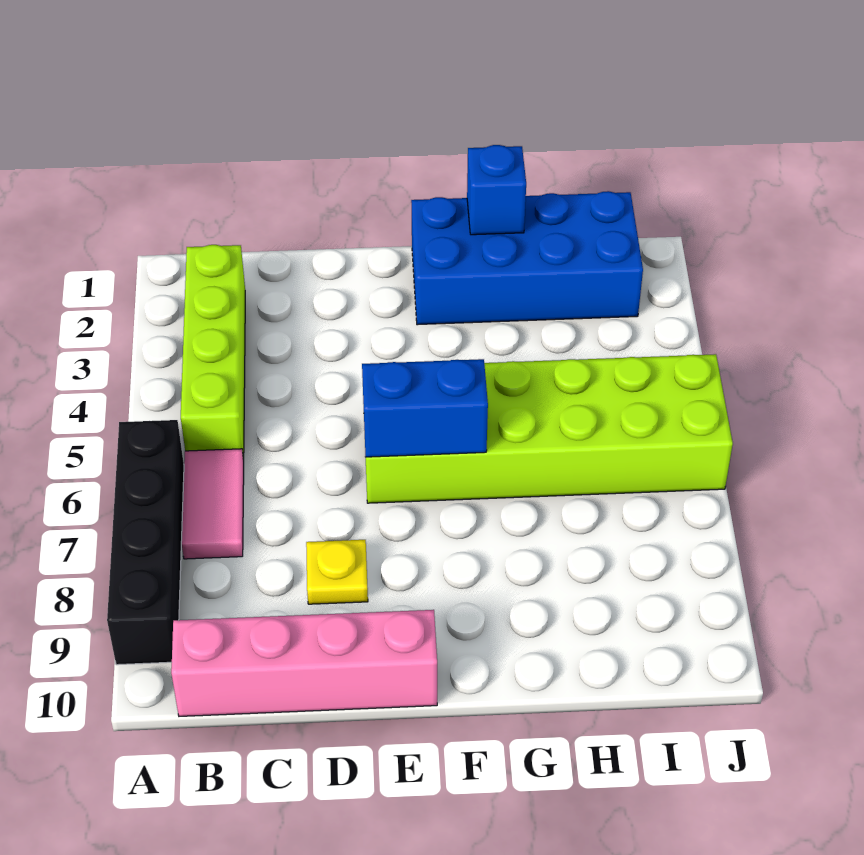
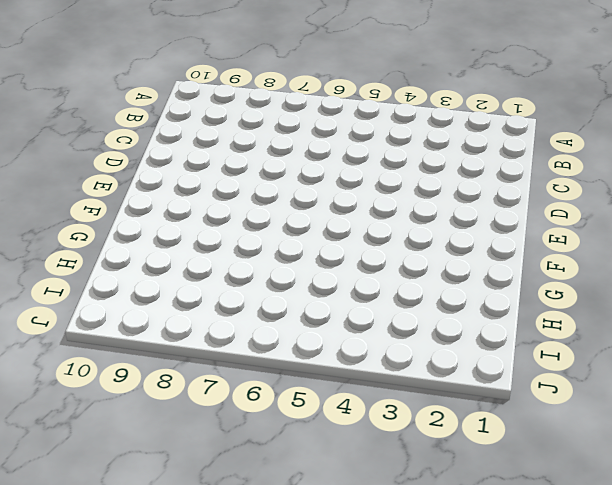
none -> black brick A6:A9 level 1
none -> lime brick B2:B5 level 1

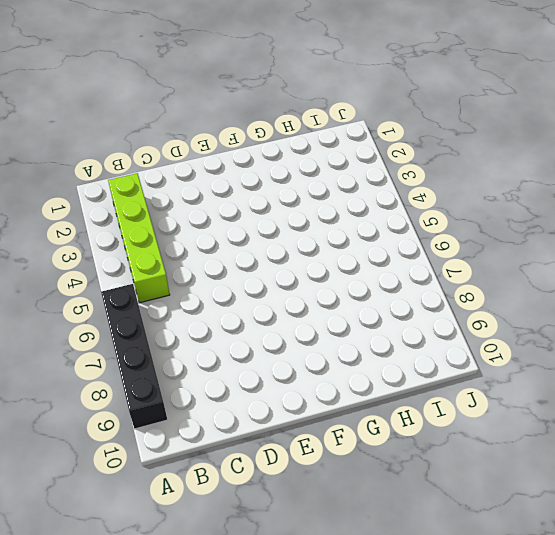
none -> pink tile B6:B7 level 1
none -> pink brick B10:E10 level 1

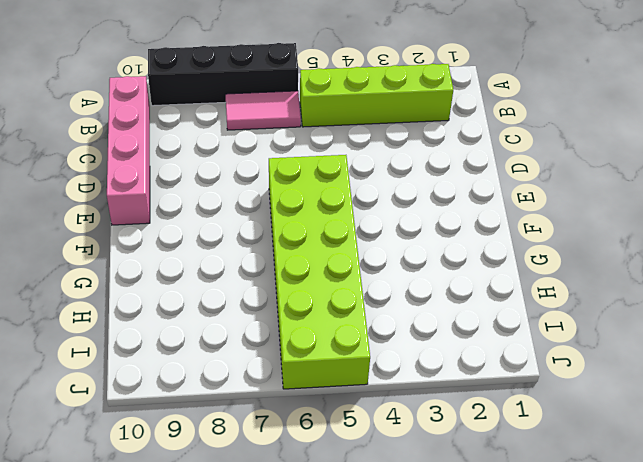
none -> yellow plate D8 level 1
none -> blue brick F1:I2 level 1

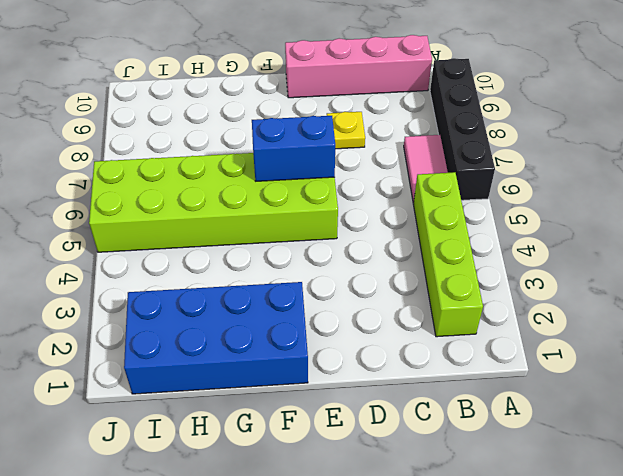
none -> blue brick G1 level 2

